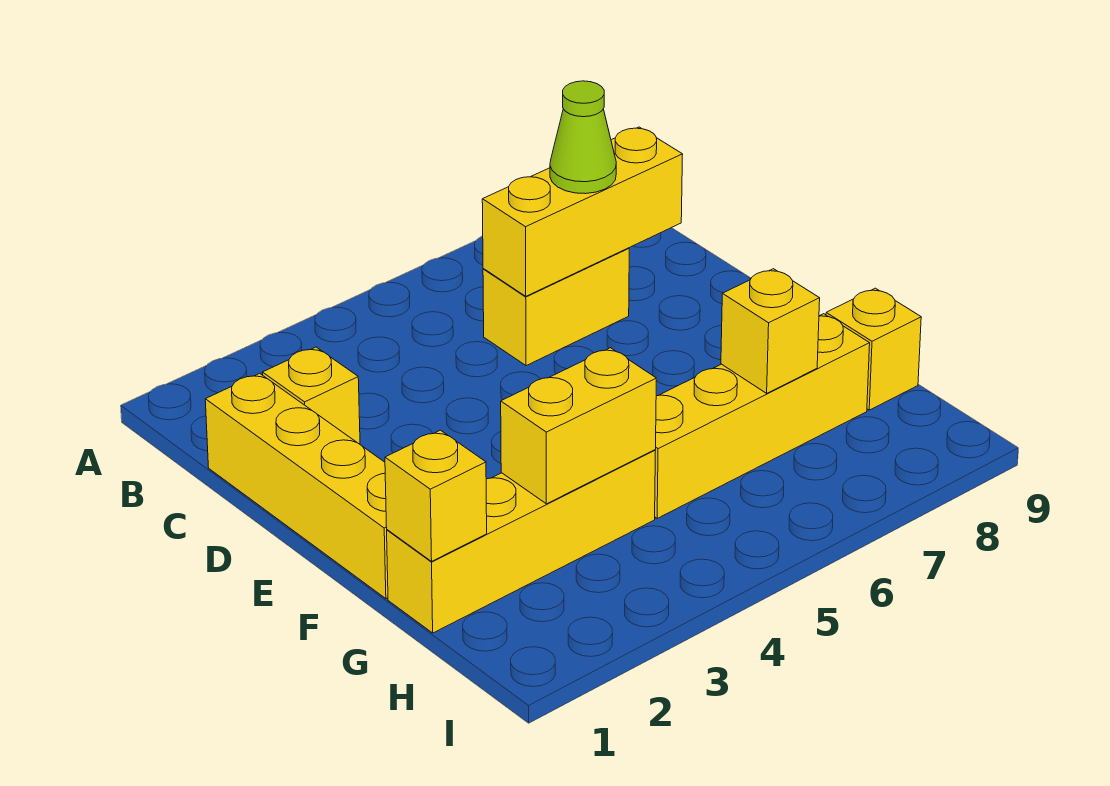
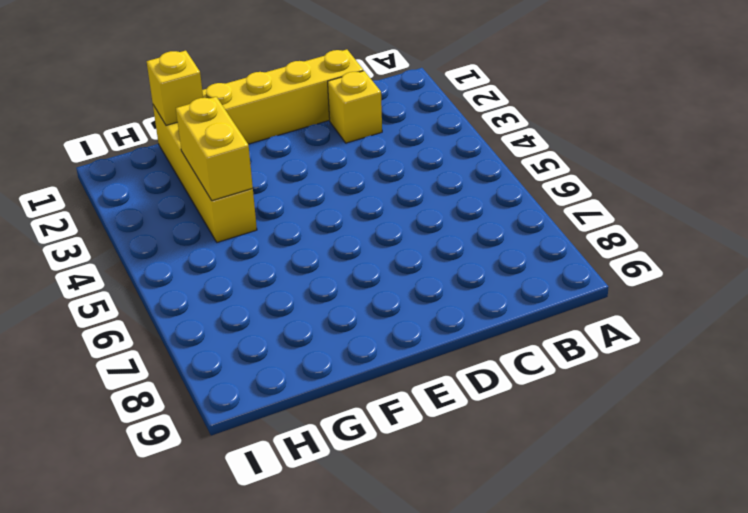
none -> yellow brick C6:C7 level 1
none -> yellow brick G5:G8 level 1

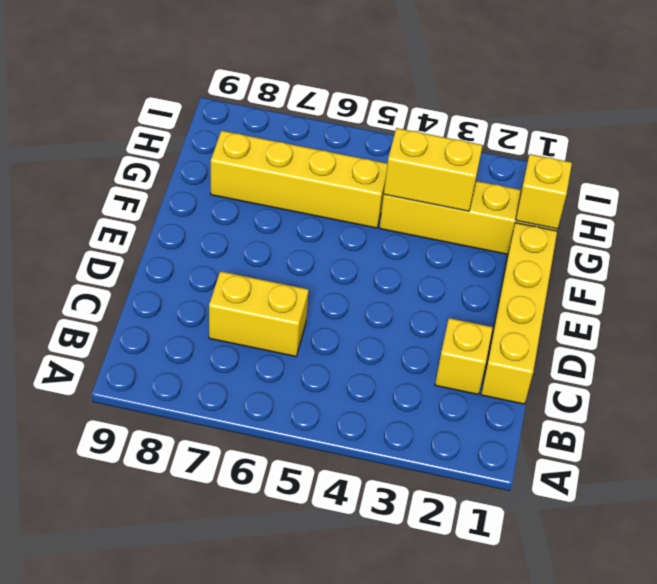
none -> yellow brick G9 level 1
none -> yellow brick C6:C8 level 2

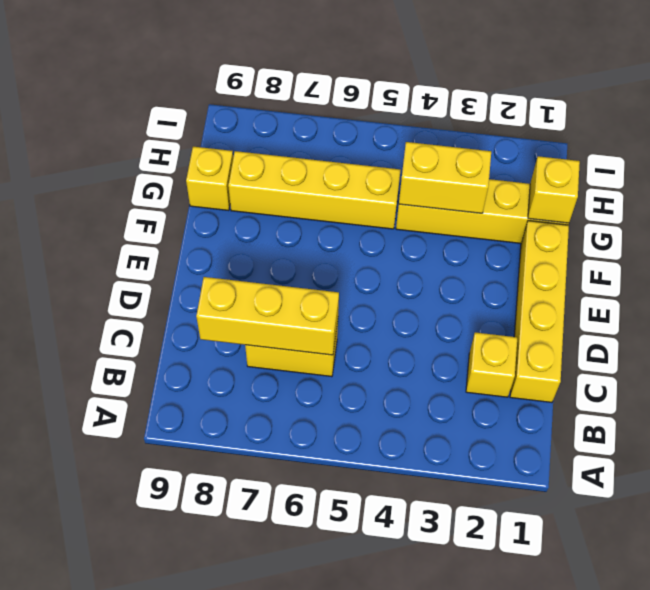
none -> yellow brick G7 level 2
none -> lime cone C7 level 3

